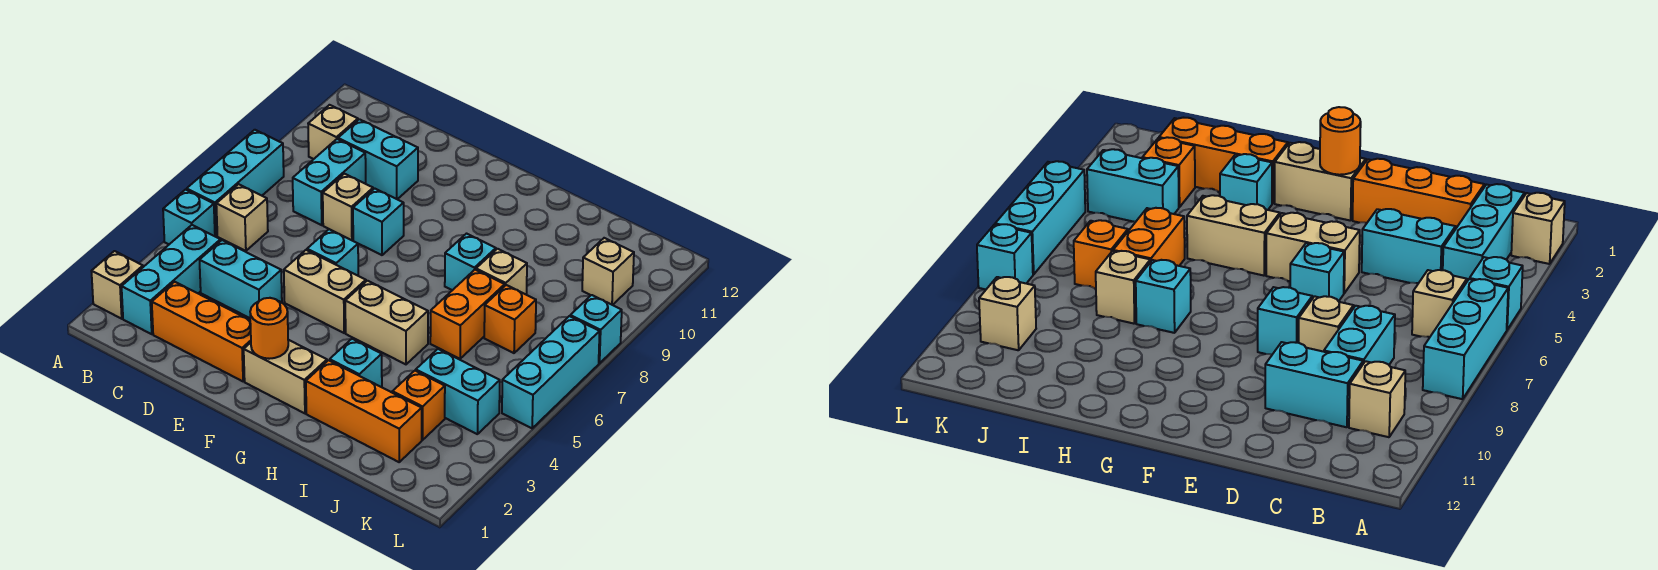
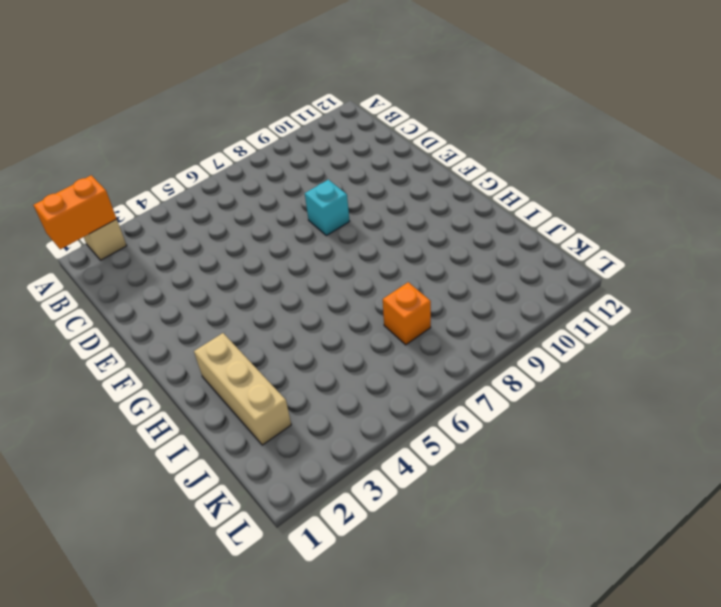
orange brick A1:A2 level 2 -> orange brick I6:I7 level 1
tan brick H2:J2 level 1 -> orange brick H2:J2 level 1
none -> cyan brick A5 level 1
none -> cyan brick A6:A8 level 1
none -> cyan brick B2:B4 level 1

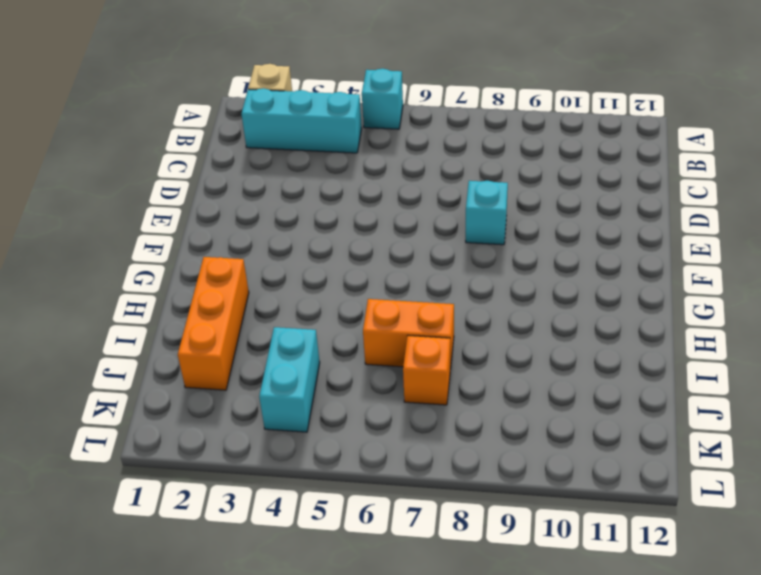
none -> cyan brick A6:A8 level 1
none -> tan brick B6 level 1
none -> tan brick B10 level 1

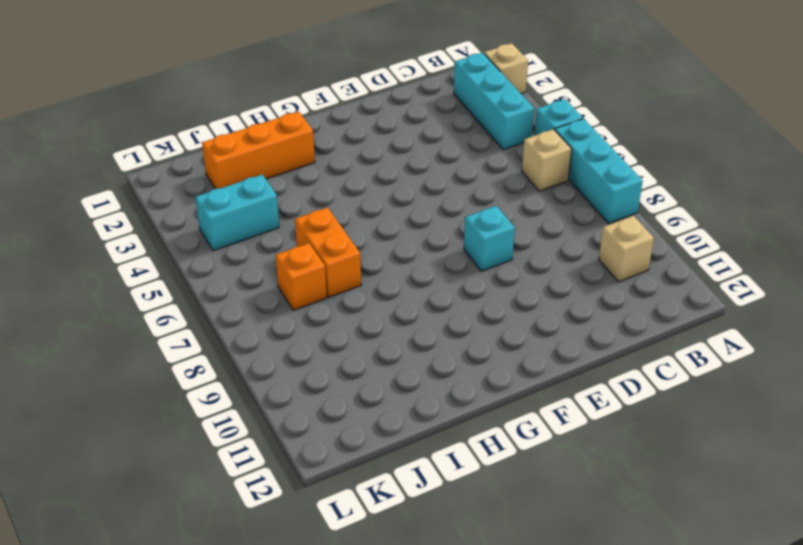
none -> orange brick C2:E2 level 1
none -> cyan brick C4:D4 level 1
none -> cyan brick C8:C9 level 1

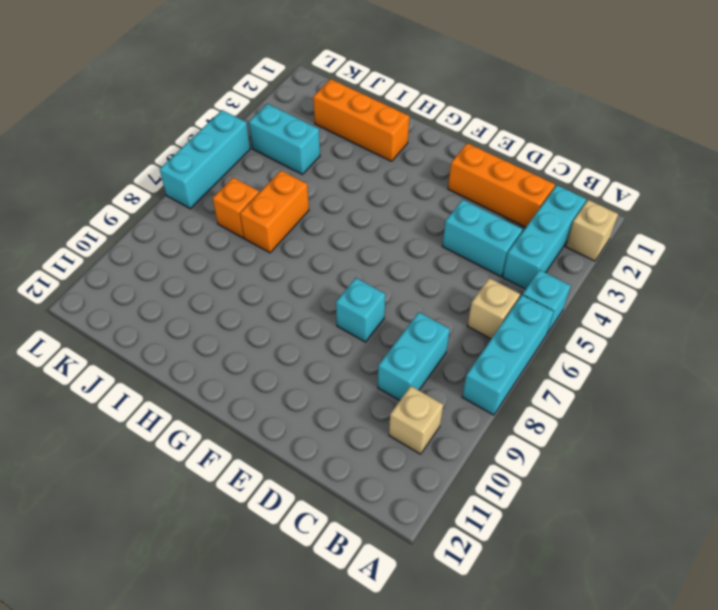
none -> cyan brick C10:D10 level 1
none -> tan brick D8 level 1
none -> tan brick E5:F5 level 1

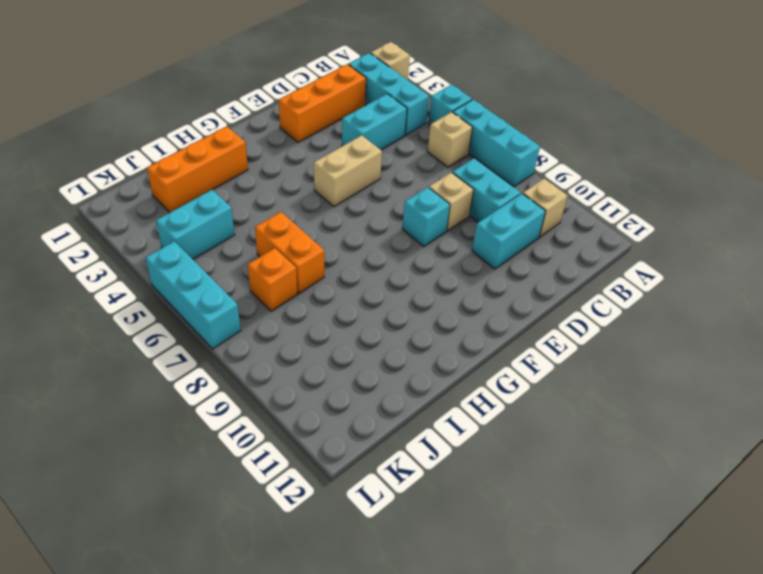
none -> cyan brick E6 level 1
none -> tan brick F2:G2 level 1
none -> tan brick G5:H5 level 1

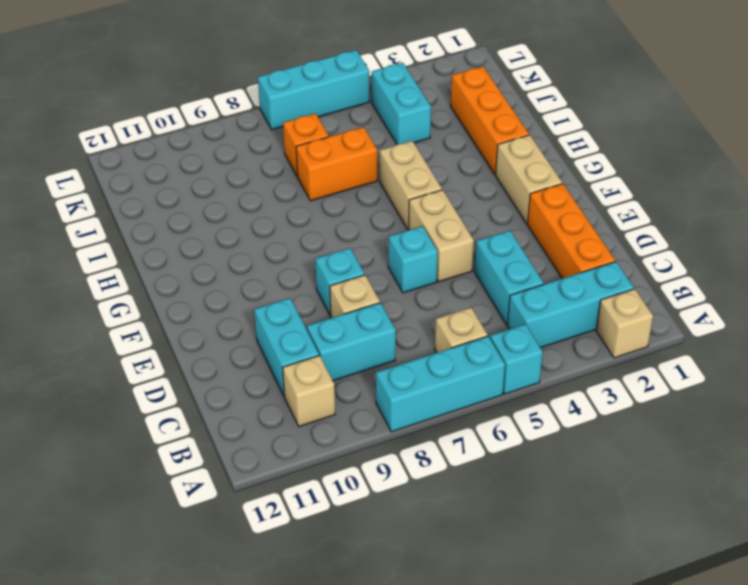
none -> cyan brick H3 level 1
none -> cyan brick H8 level 1
none -> tan brick I8 level 1

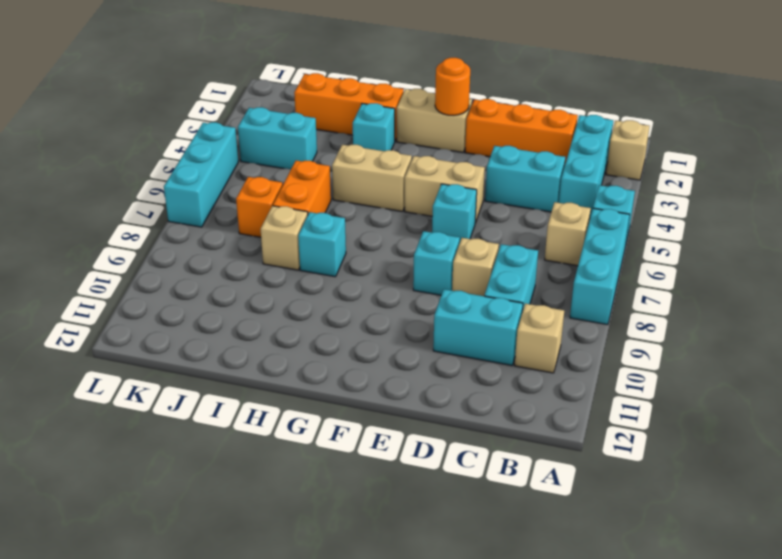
none -> orange brick J3 level 1
none -> tan brick K10 level 1
none -> cyan brick L8 level 1

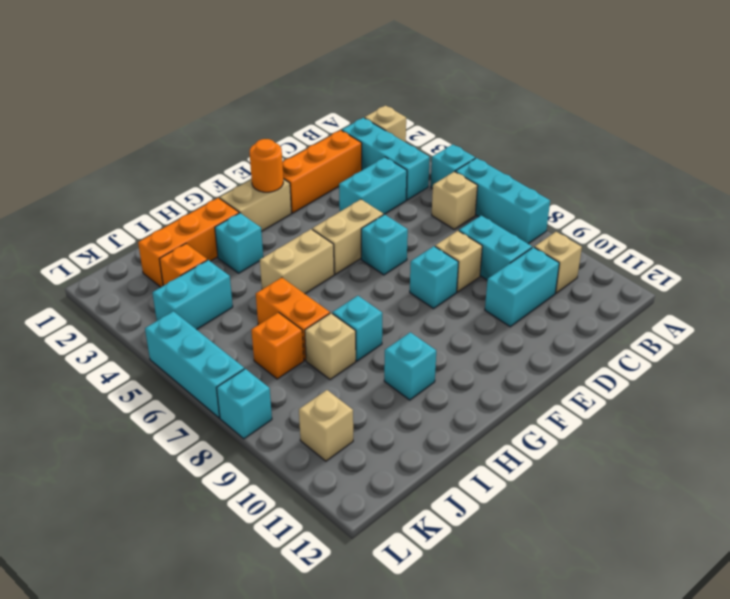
cyan brick H10 level 1 -> none

